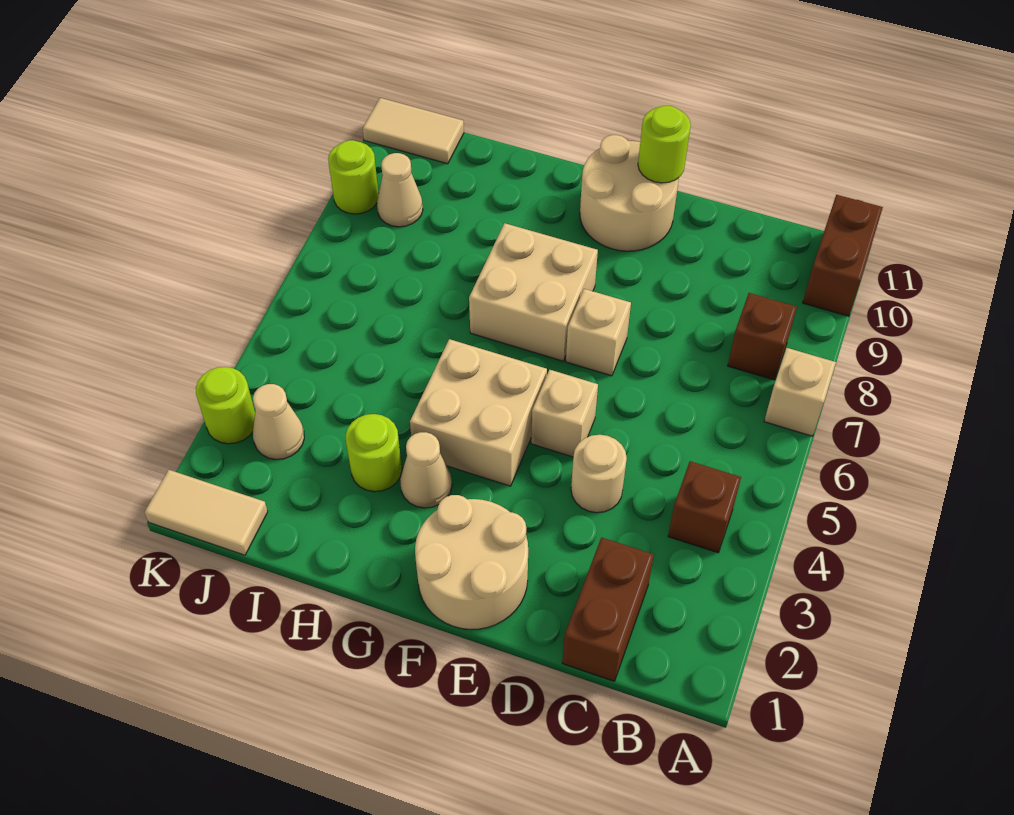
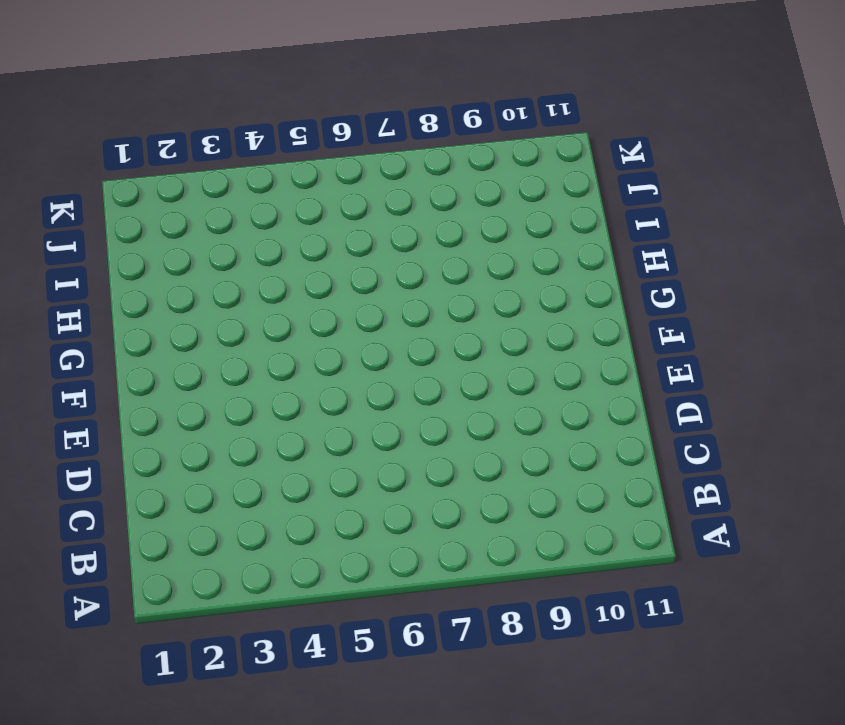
none -> tan brick A7 level 1
none -> brown brick A10:A11 level 1
none -> brown brick B4 level 1

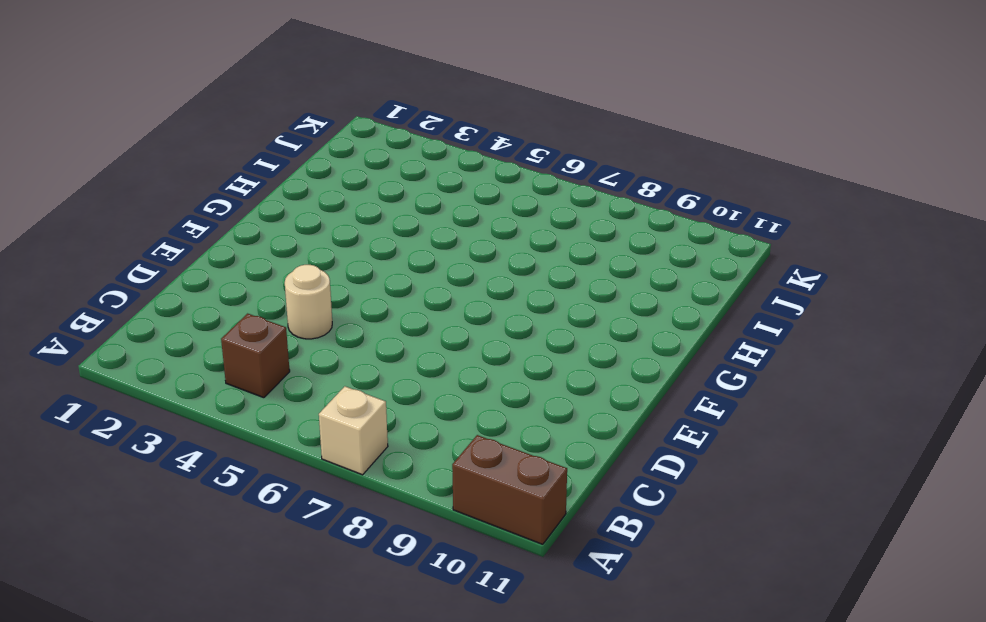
none -> brown brick B8 level 1
none -> brown brick C1:C2 level 1
none -> tan round brick E1:F2 level 1

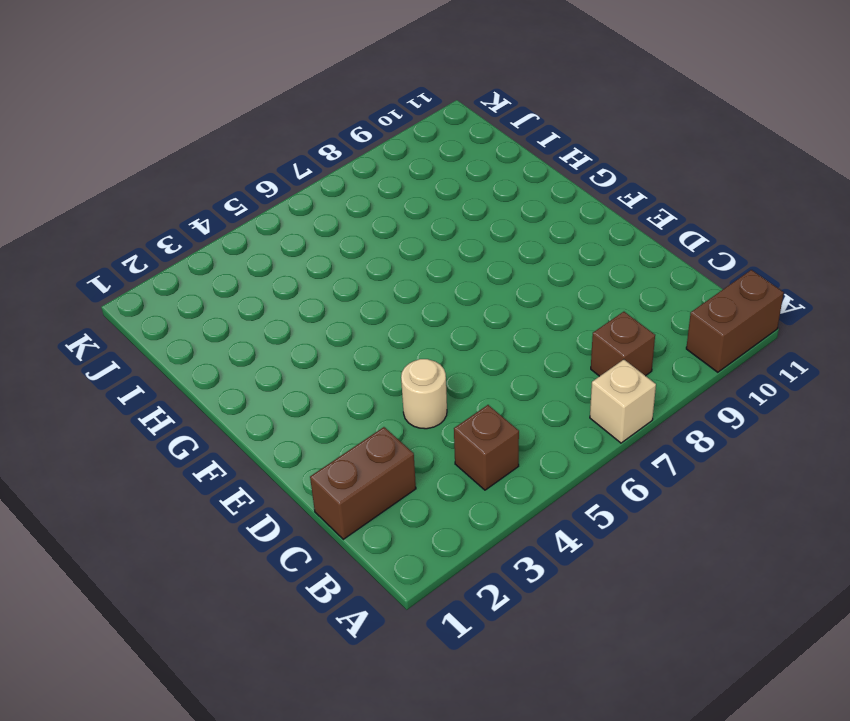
none -> tan round brick E1:F2 level 1
none -> tan brick E5 level 1
none -> tan brick E7 level 1

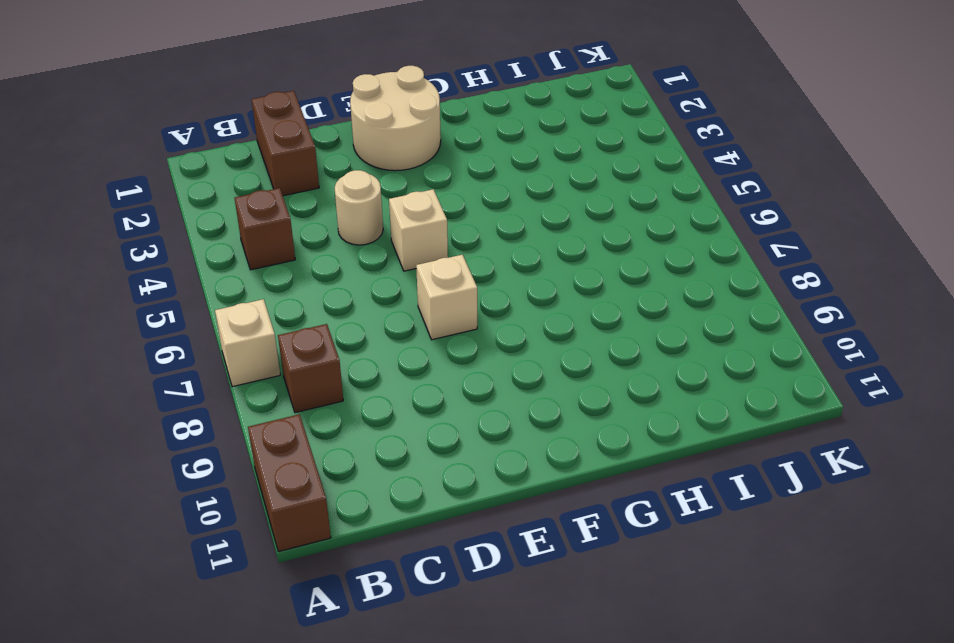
none -> tan round brick E10:F11 level 1
none -> tan brick F4:G5 level 1
none -> tan brick F7:G8 level 1

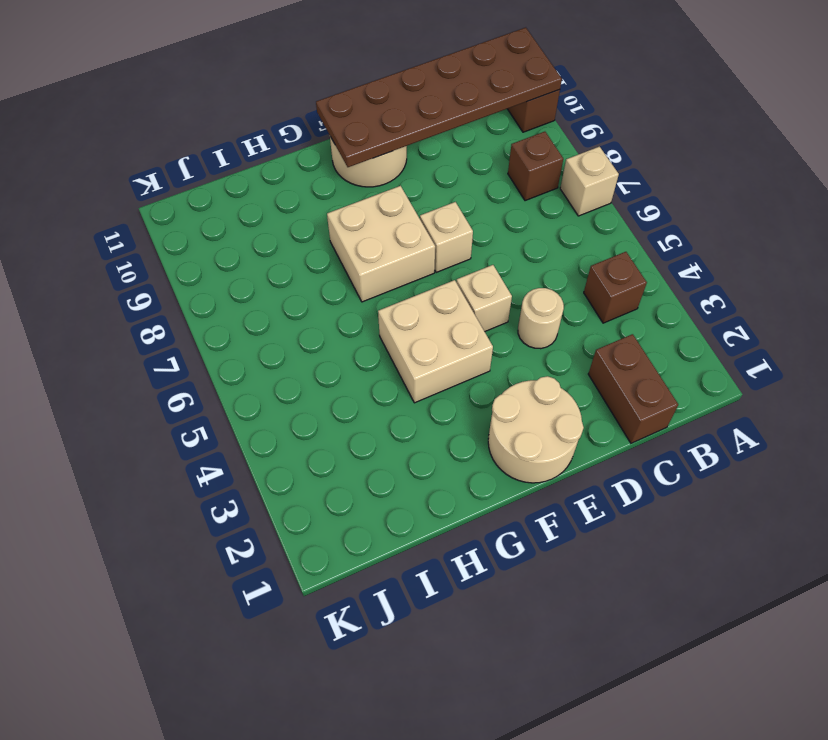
brown plate A10:F11 level 2 -> lime round brick E11 level 2
none -> tan cone G3 level 1
none -> lime round brick H3 level 1
none -> tan tile J1:K1 level 1

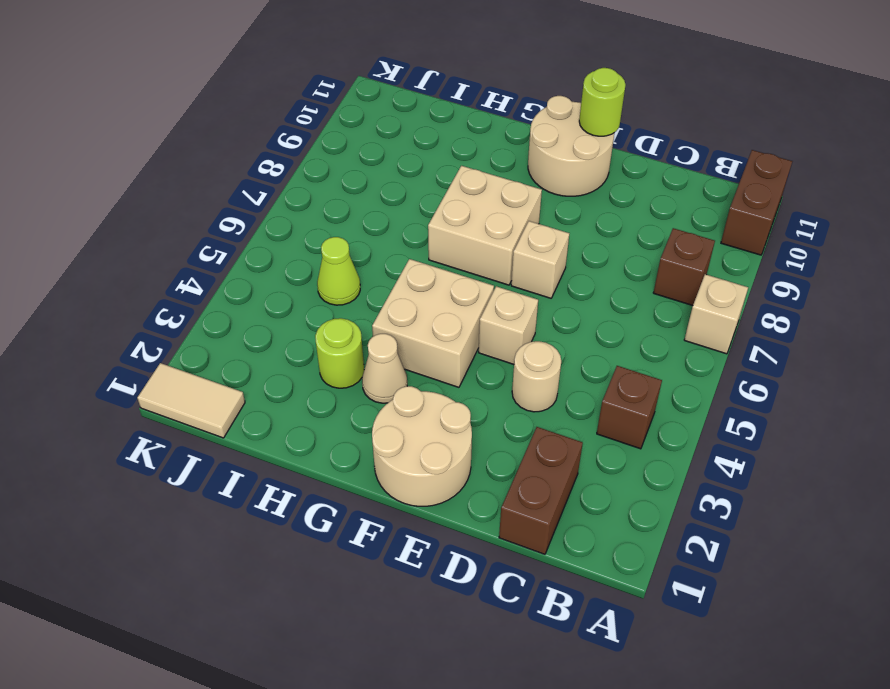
lime cone I5 level 1 -> none
none -> tan cone J3 level 1
none -> tan cone J9 level 1
none -> tan tile J11:K11 level 1

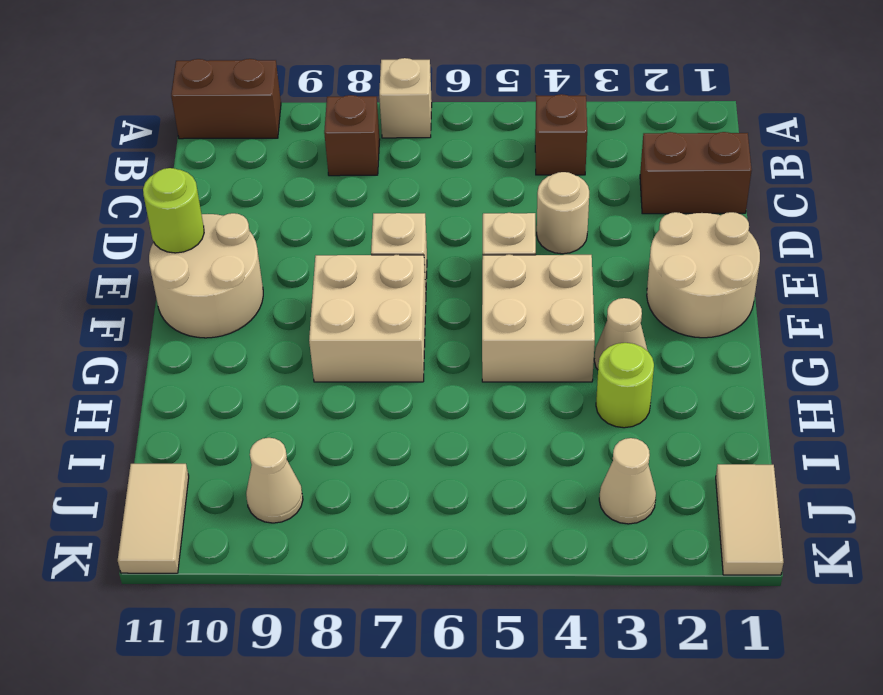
none -> lime round brick K3 level 1
none -> lime round brick K9 level 1

